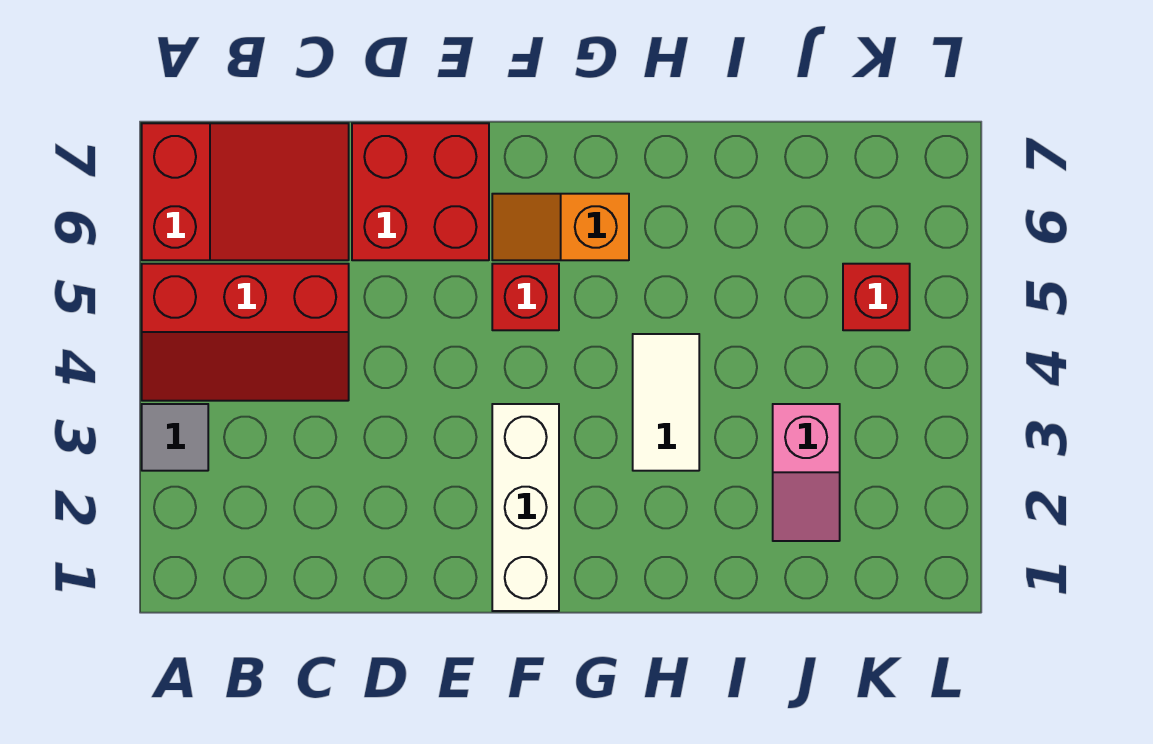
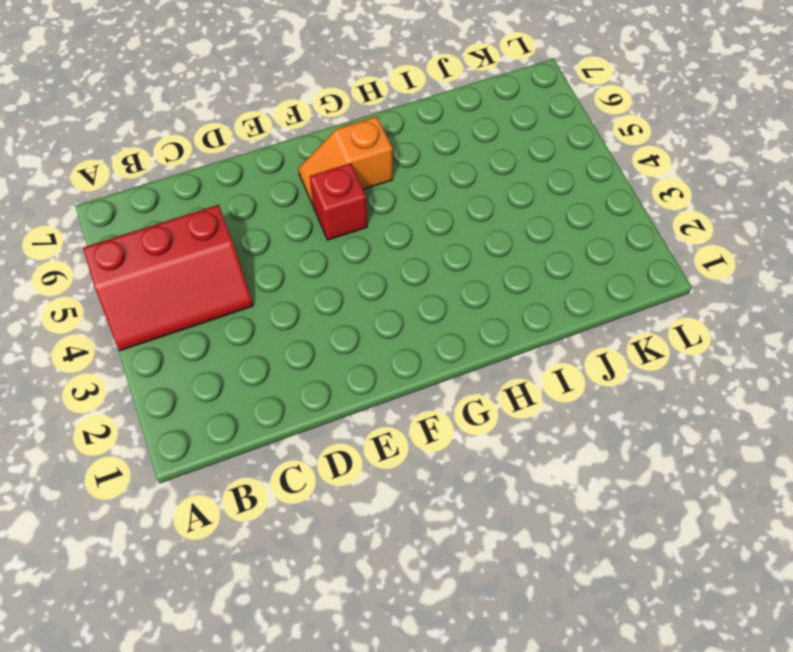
none -> grey tile A3 level 1
none -> red slope A6:C7 level 1 top A

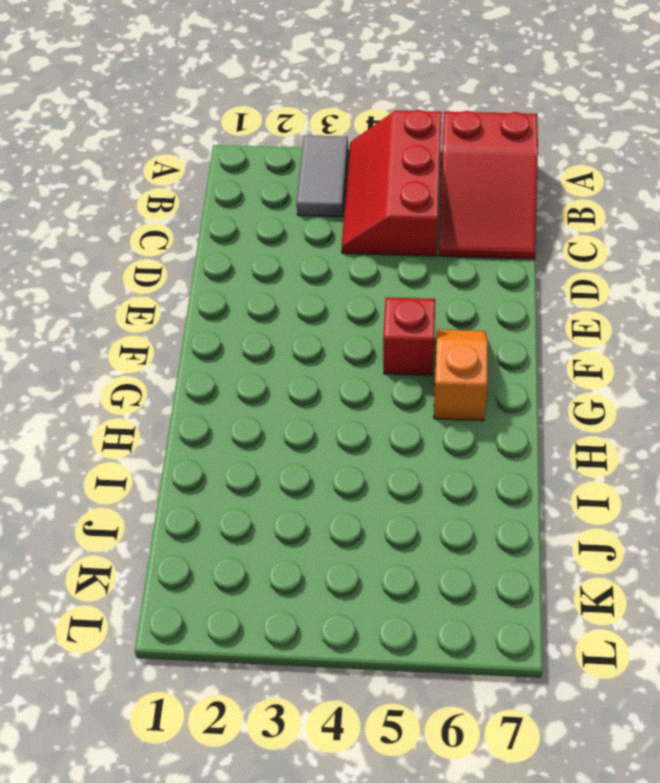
grey tile A3:B3 level 1 -> grey tile A3 level 1
none -> red brick D6:E7 level 1
none -> white brick F1:F3 level 1

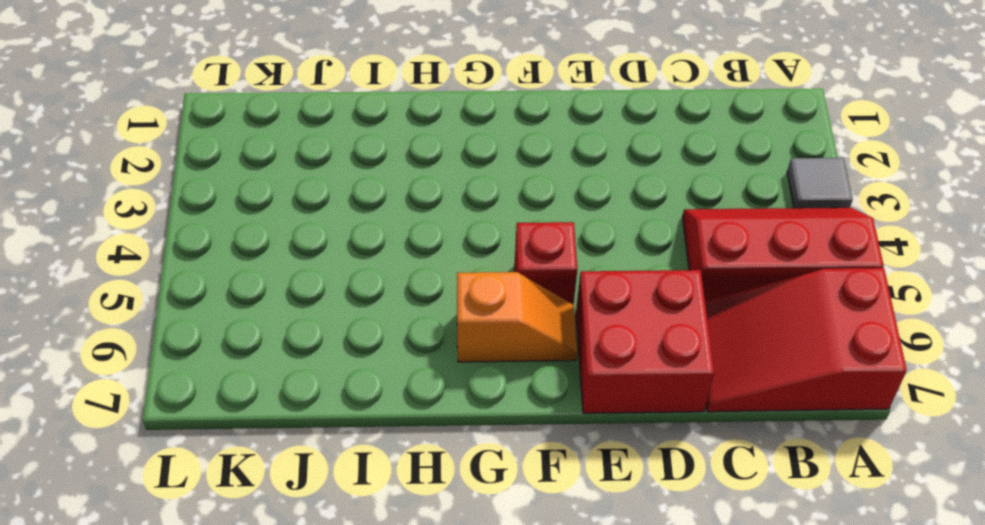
none -> white brick F1:F3 level 1
none -> white tile H3:H4 level 1

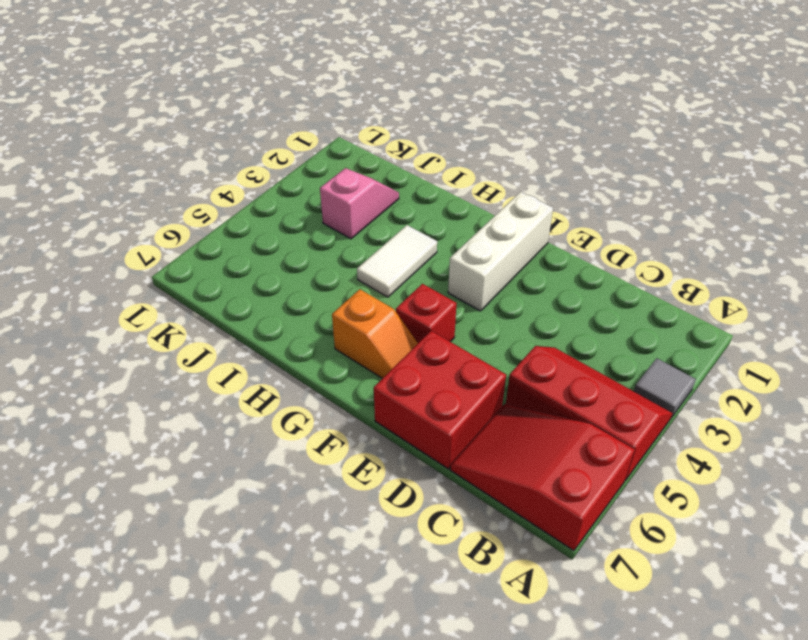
none -> red brick K5 level 1

